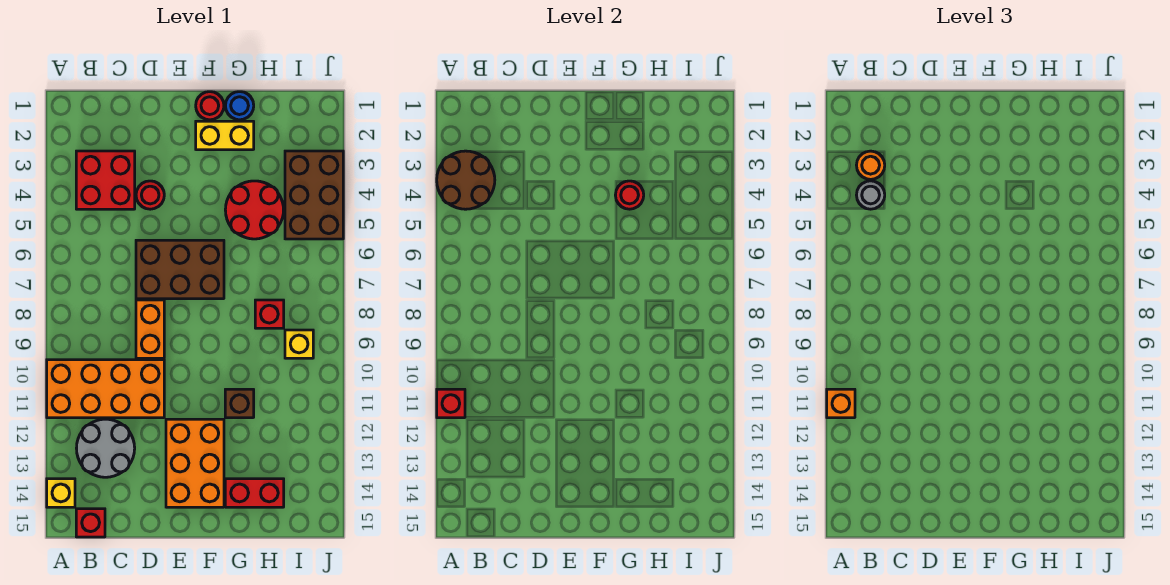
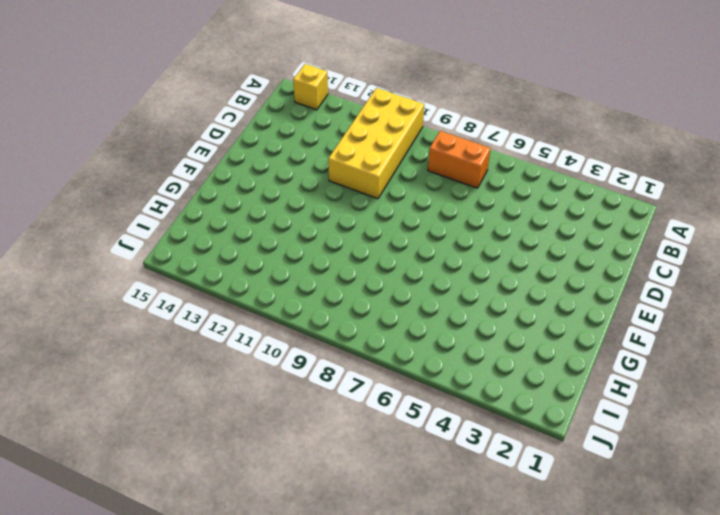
yellow brick A10:D11 level 1 -> orange brick A10:D11 level 1
orange brick B7:B8 level 1 -> orange brick D8:D9 level 1
none -> red brick B3:C4 level 1
none -> grey round brick B12:C13 level 1
none -> red brick B15 level 1

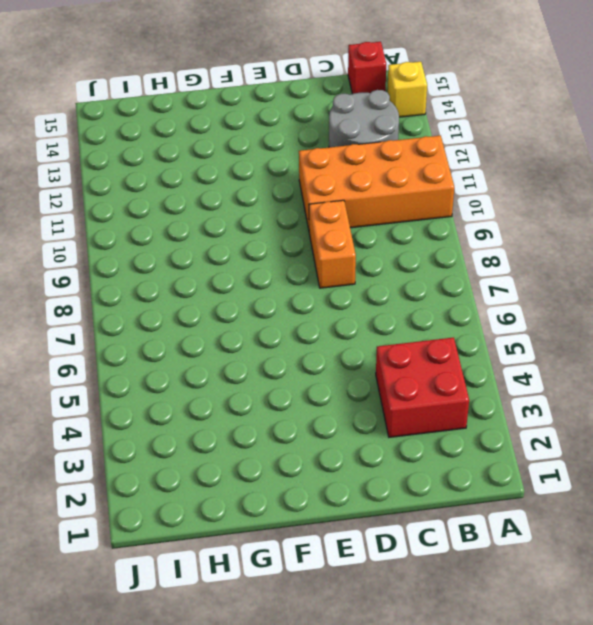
none -> red round brick D4 level 1
none -> brown brick D6:F7 level 1
none -> orange brick E12:F14 level 1

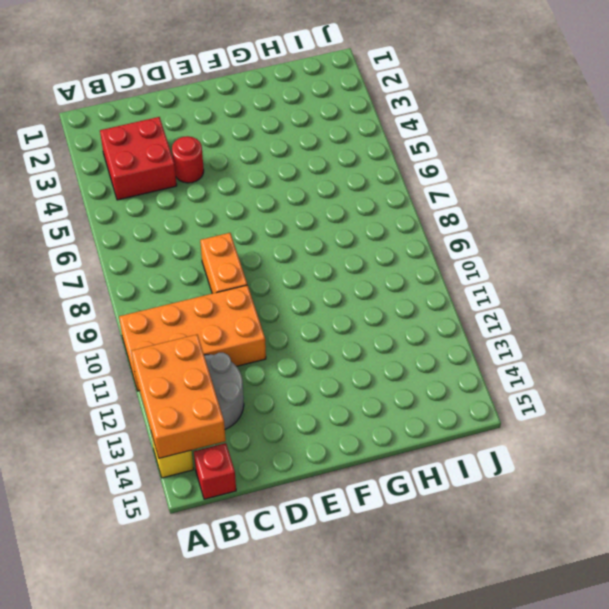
orange brick A12:B14 level 2 -> orange brick E12:F14 level 1
none -> brown brick D6:F7 level 1
none -> red round brick F1 level 1
none -> yellow brick F2:G2 level 1

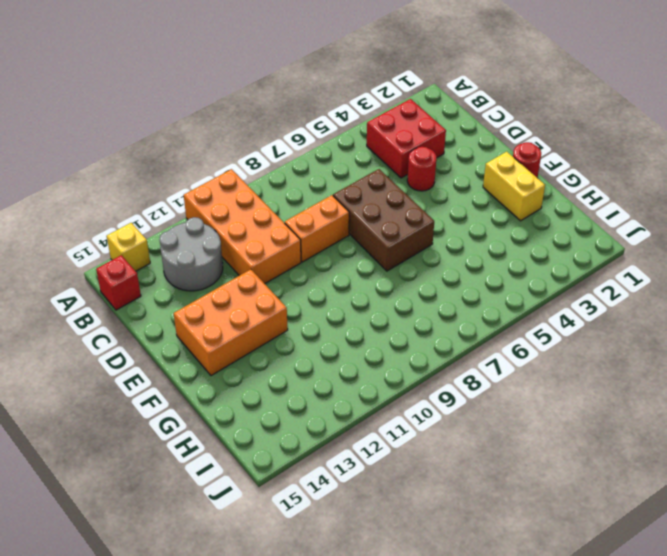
none -> blue round brick G1 level 1
none -> red round brick G4:H5 level 1
none -> brown brick G11 level 1

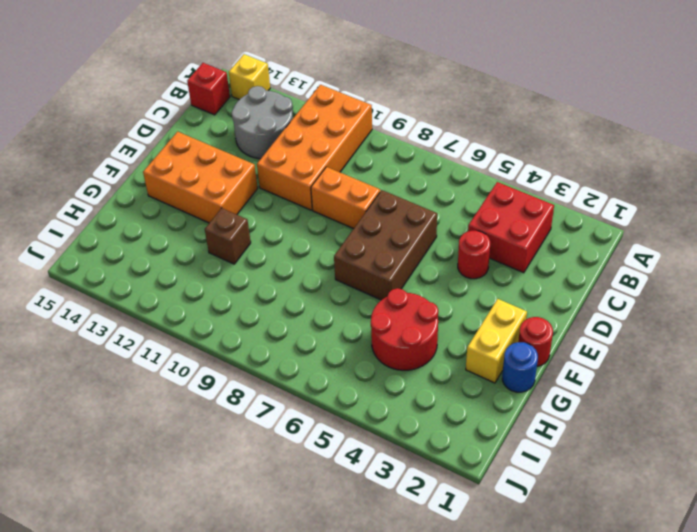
none -> red brick G14:H14 level 1
none -> red brick H8 level 1
none -> brown brick I3:J5 level 1

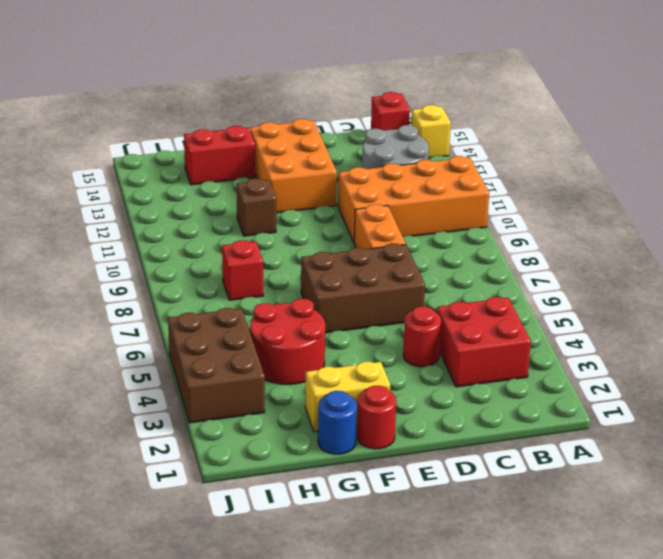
none -> yellow brick I9 level 1
none -> brown round brick A3:B4 level 2
none -> red brick A11 level 2

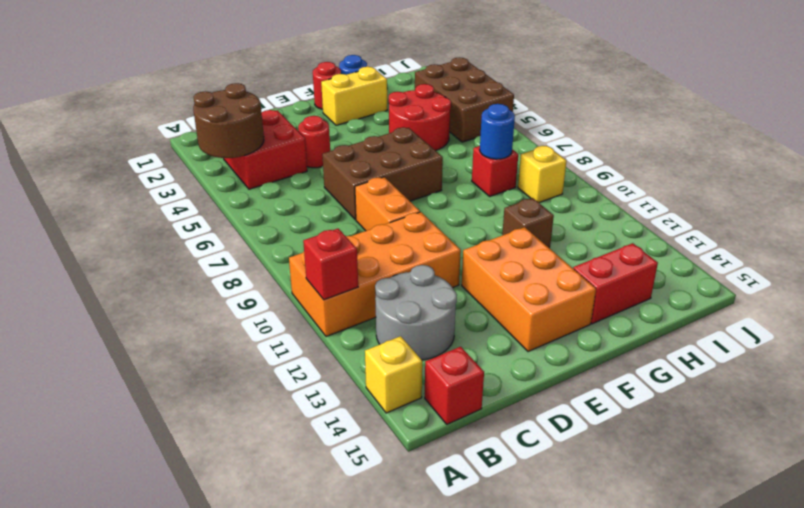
blue round brick H8 level 2 -> none
none -> red round brick G4 level 2
none -> orange brick A11 level 3
none -> orange round brick B3 level 3

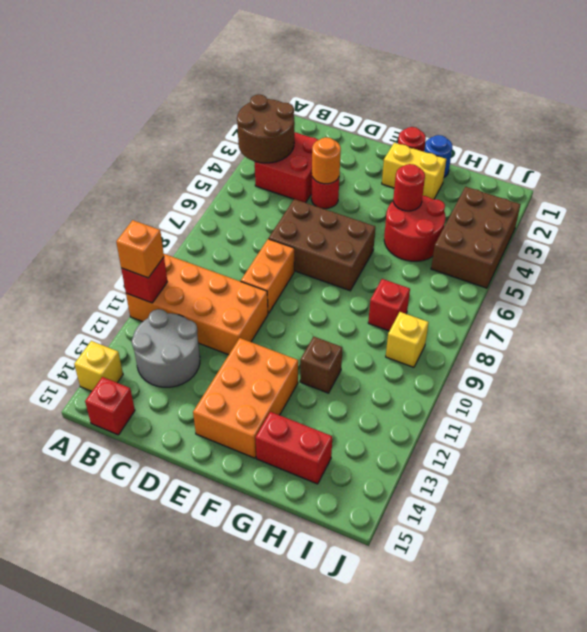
orange round brick D4 level 2 -> orange round brick B3 level 3
none -> grey round brick B4 level 3

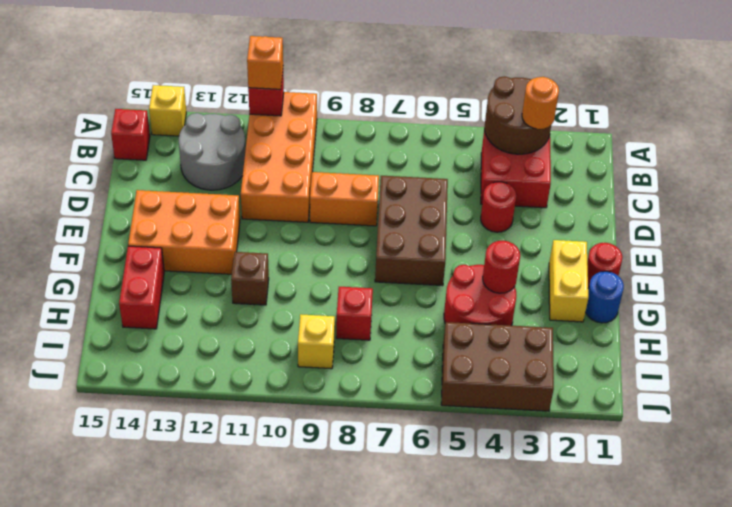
none -> grey round brick B4 level 3

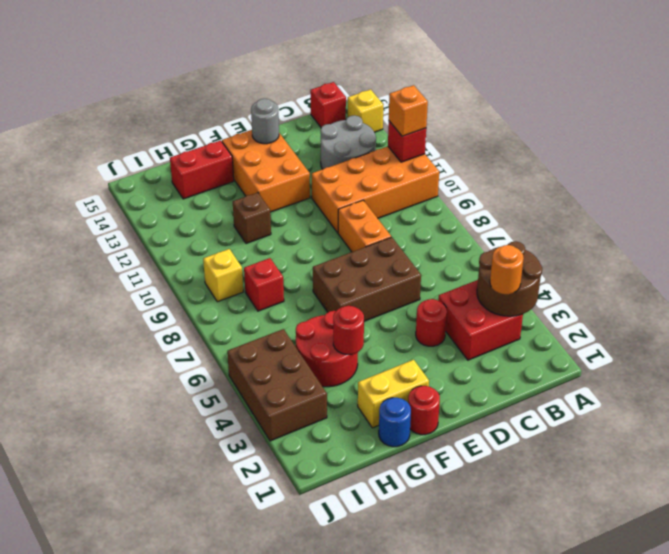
grey round brick E14 level 2 -> grey round brick B4 level 3

